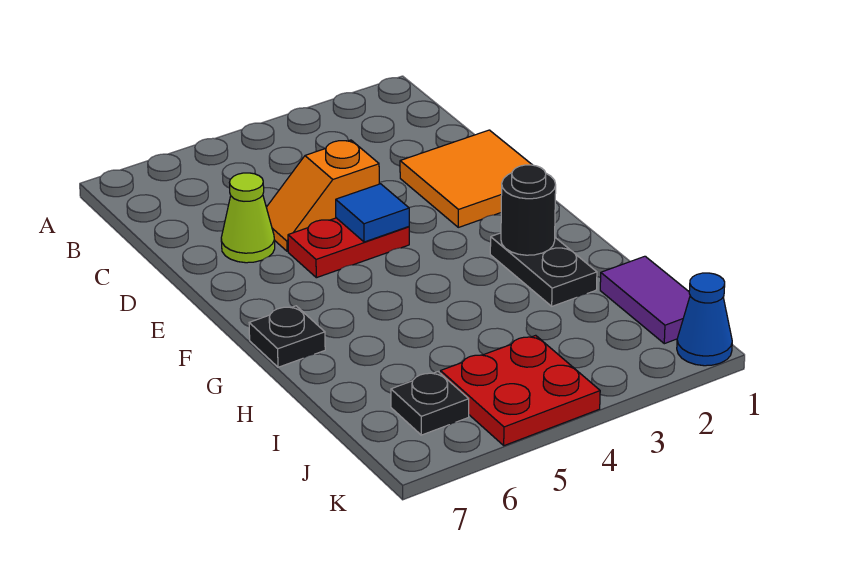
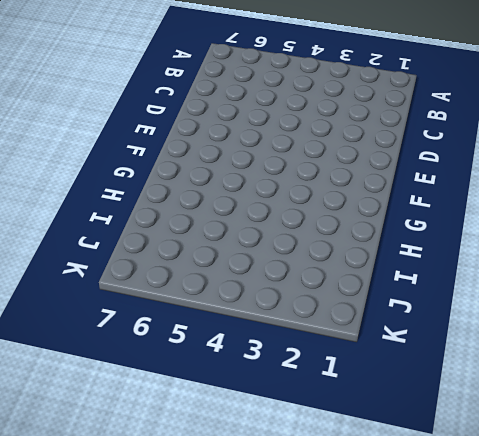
none -> orange tile D1:E2 level 1
none -> orange slope D4:D5 level 1 top 4
none -> lime cone D6 level 1

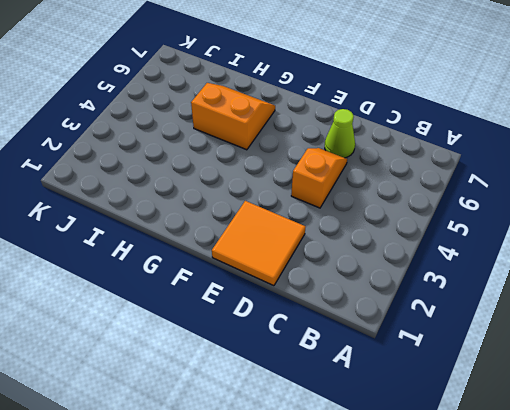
orange slope G5:H6 level 1 top 5 -> none
none -> red plate E4:E5 level 1
none -> black plate G2:H2 level 1
none -> black plate G7 level 1

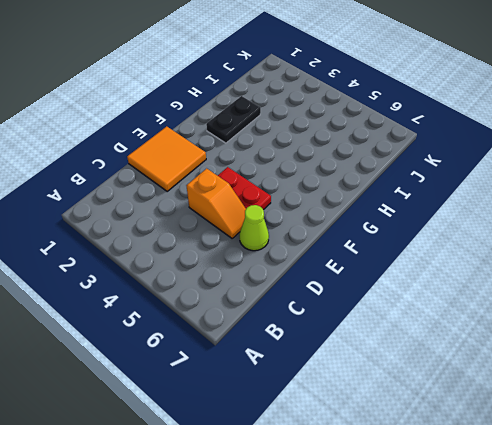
none -> black plate G7 level 1
none -> purple tile I1:J1 level 1
none -> red plate J4:K5 level 1

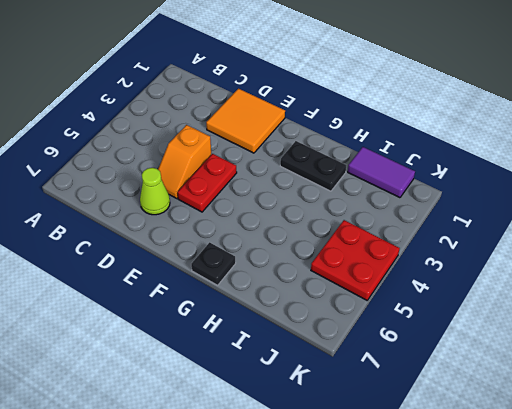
none -> black plate J6 level 1
none -> blue cone K1 level 1
none -> blue tile E4 level 2

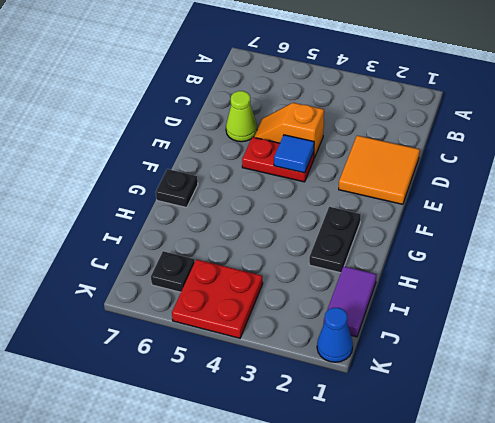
none -> black round brick G2 level 2

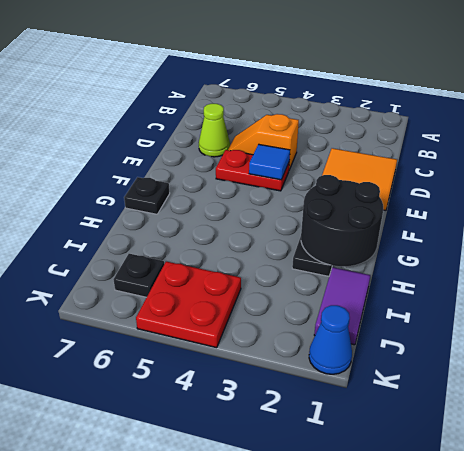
black round brick G1:H2 level 2 -> black round brick G2 level 2

